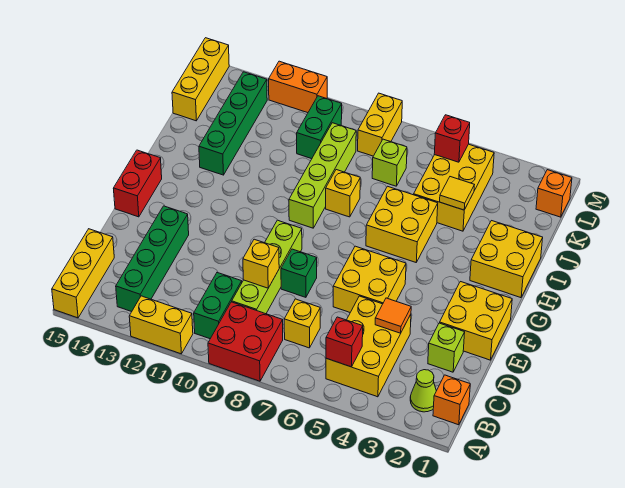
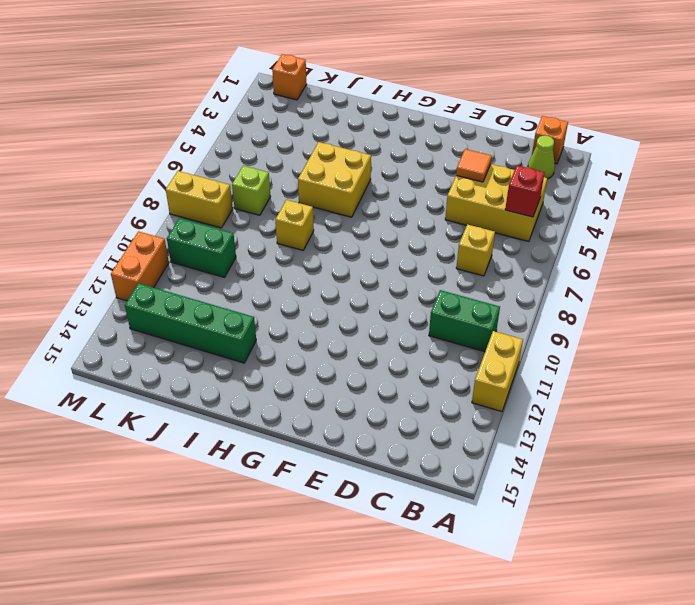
none -> red brick A8:B9 level 1
none -> yellow brick A15:C15 level 1
none -> green brick B13:E13 level 1
none -> lime brick C9:F9 level 1

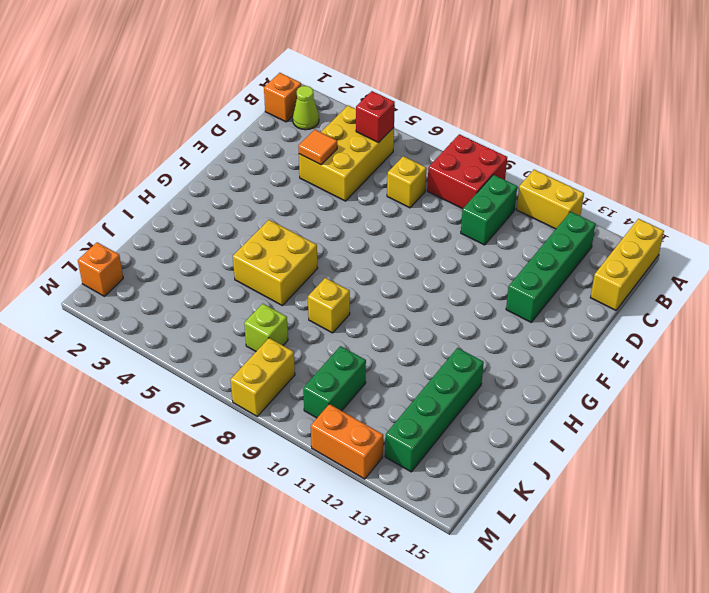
none -> lime brick C9:F9 level 1
none -> lime brick D2 level 1
none -> yellow brick E1:F2 level 1
none -> yellow brick E5:F6 level 1

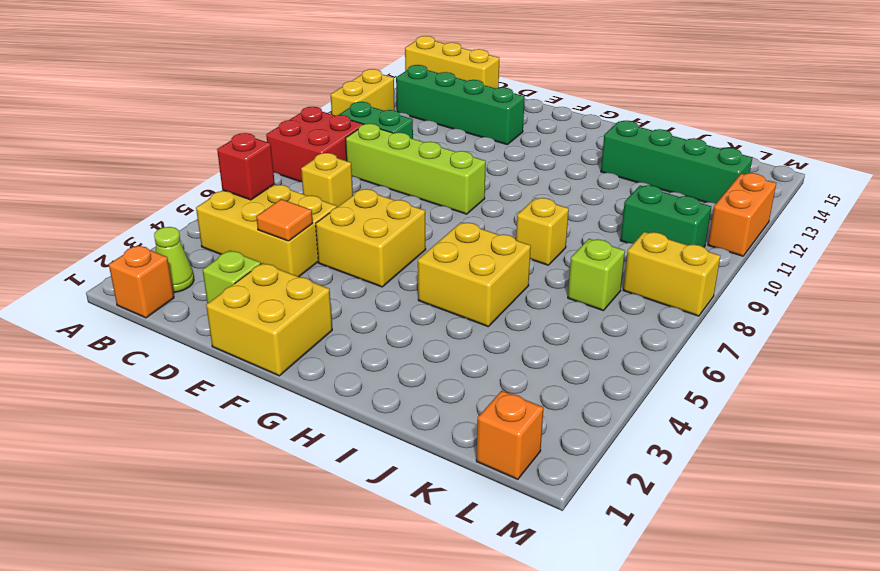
none -> green brick E8 level 1
none -> red brick F15:G15 level 1
none -> yellow brick H1:I2 level 1
none -> lime brick H9:K9 level 1

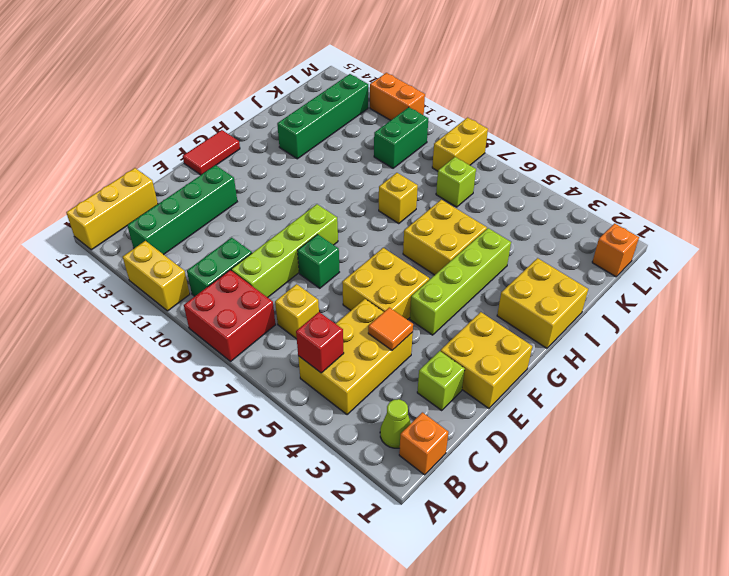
lime brick F4:I4 level 1 -> lime brick H9:K9 level 1
red tile F15:G15 level 1 -> red brick F15:G15 level 1
none -> yellow brick J4:L5 level 1
none -> yellow brick K15:M15 level 1
none -> yellow brick D9 level 2
none -> yellow tile J4 level 2

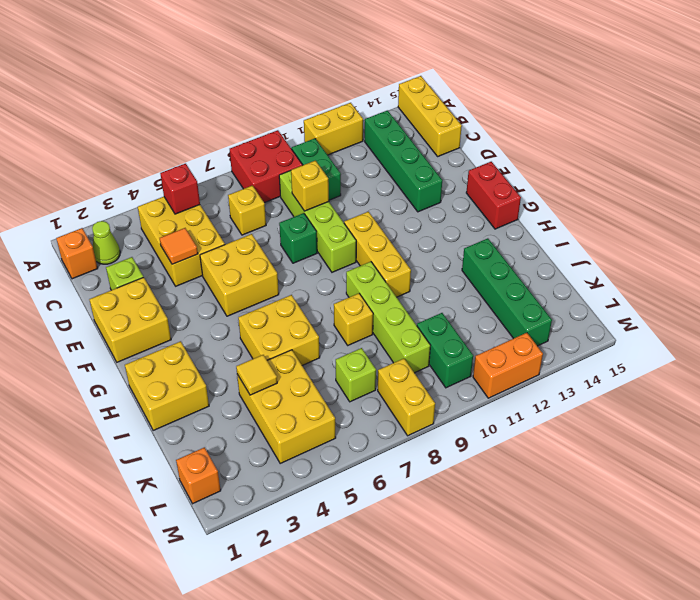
yellow brick F10:H10 level 1 -> yellow brick K15:M15 level 1
none -> red brick L5 level 2

